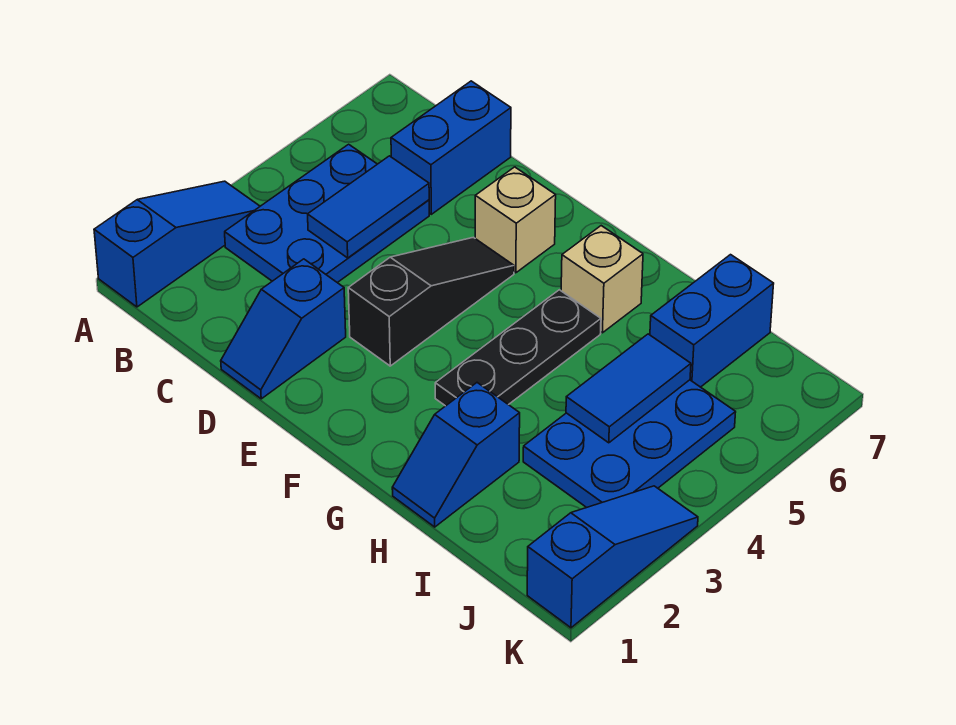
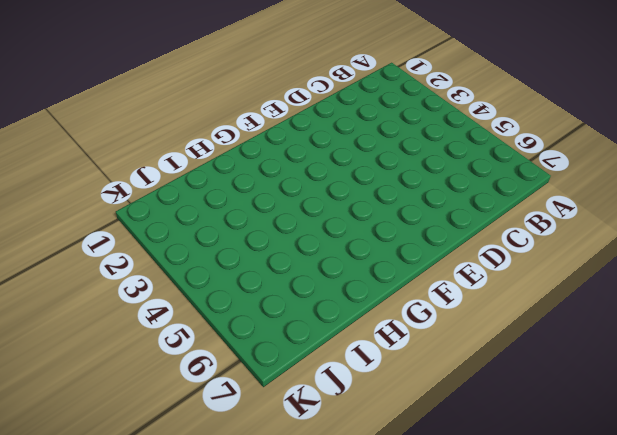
none -> blue slope A1:A3 level 1 top 1
none -> blue plate B3:C5 level 1
none -> blue brick C6:C7 level 1

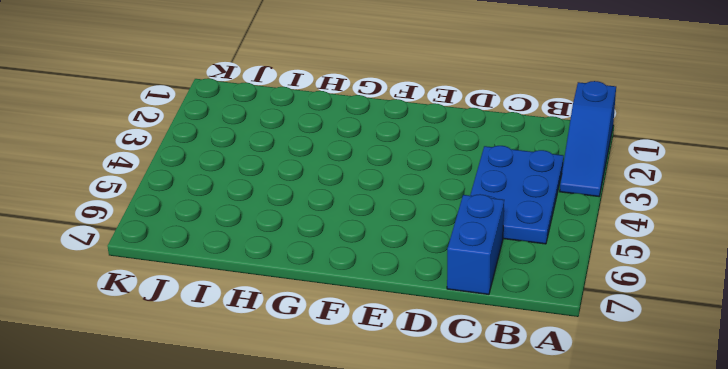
none -> blue slope D1:D2 level 1 top 2
none -> black slope E3:E5 level 1 top 3
none -> tan brick E6 level 1

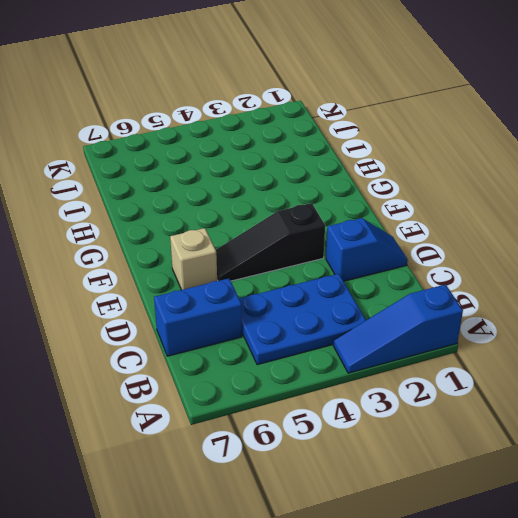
none -> black plate G3:G5 level 1
none -> tan brick G6 level 1
none -> blue slope H1:H2 level 1 top 2

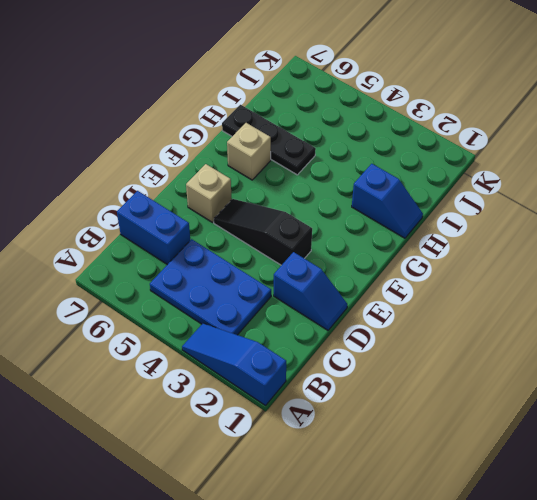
black plate H5:H7 level 1 -> black plate G3:G5 level 1
none -> blue plate I3:J5 level 1
none -> blue brick I6:I7 level 1
none -> blue slope K1:K3 level 1 top 1

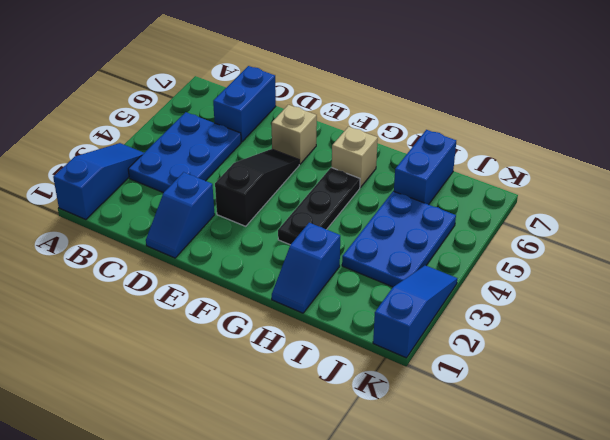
none -> blue tile C4:C5 level 2
none -> blue tile I4:I5 level 2

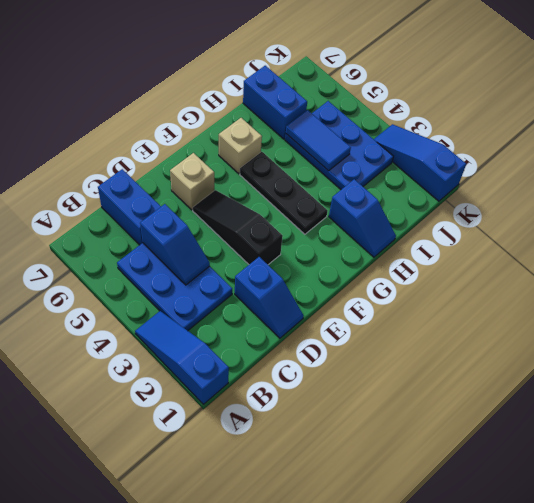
blue slope C4:C5 level 2 top 5 -> blue tile C4:C5 level 2

